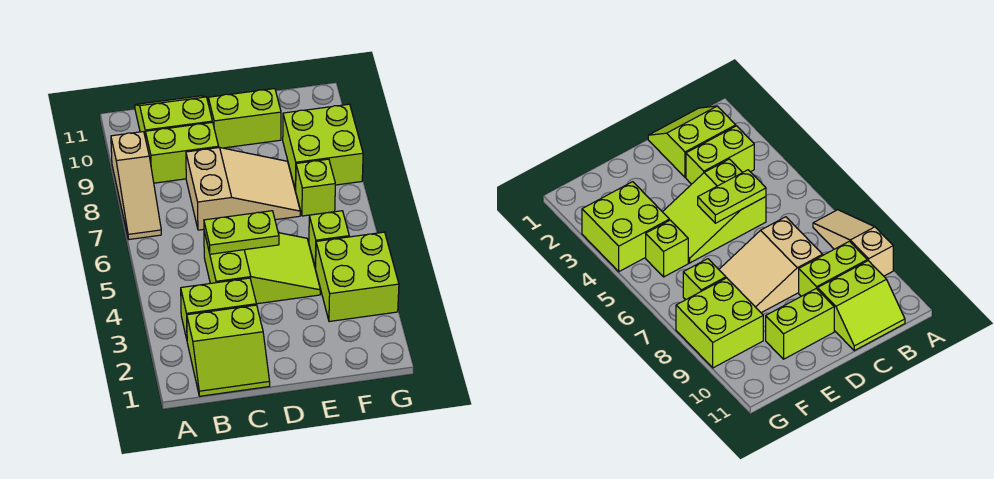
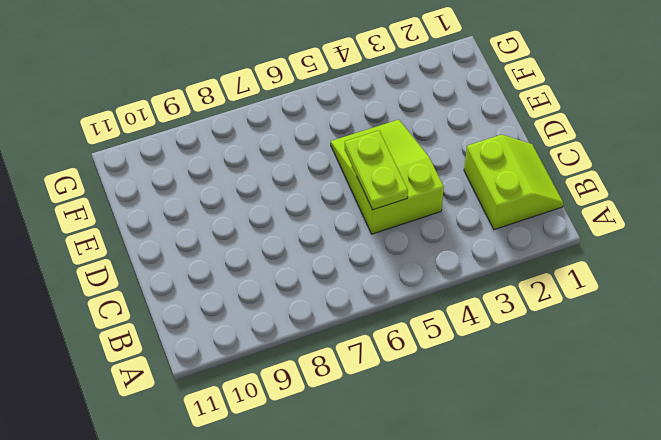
none -> tan slope A7:A9 level 1 top 9
none -> lime brick B3:C3 level 1
none -> lime brick B9:C9 level 1

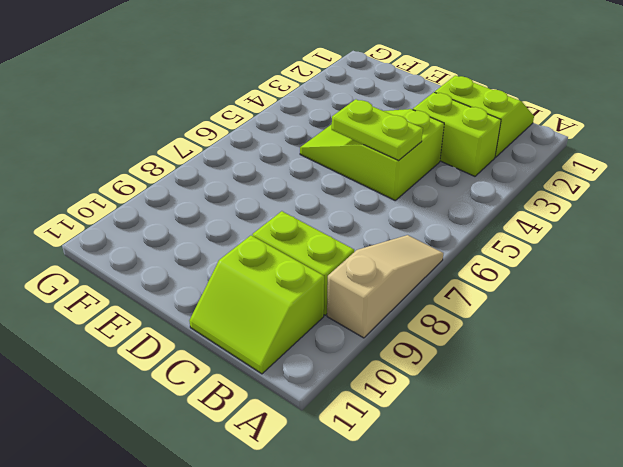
none -> tan slope C7:E8 level 1 top C
none -> lime brick D10:E10 level 1
none -> lime brick F3:G4 level 1

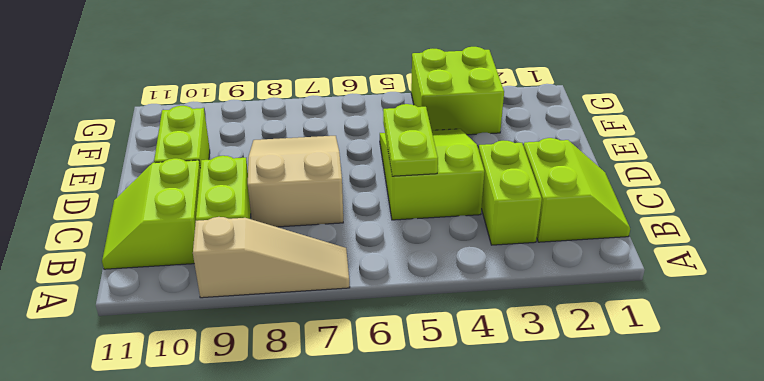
none -> lime brick F5 level 1
none -> lime brick F7 level 1
none -> lime brick F8:G9 level 1

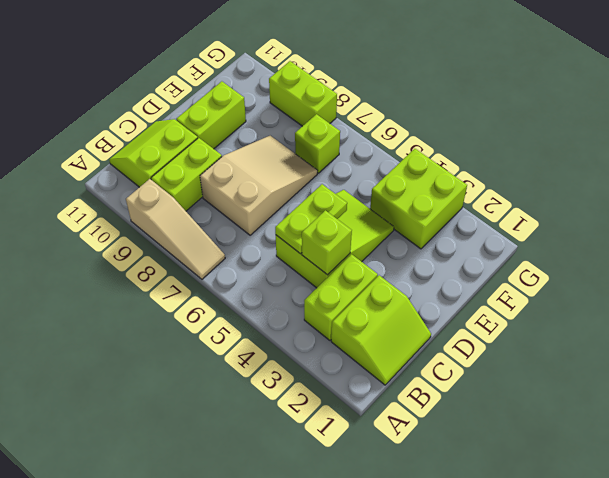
lime brick C4 level 2 -> lime brick F5 level 1
lime brick G8:G9 level 1 -> lime brick F8:G9 level 1

